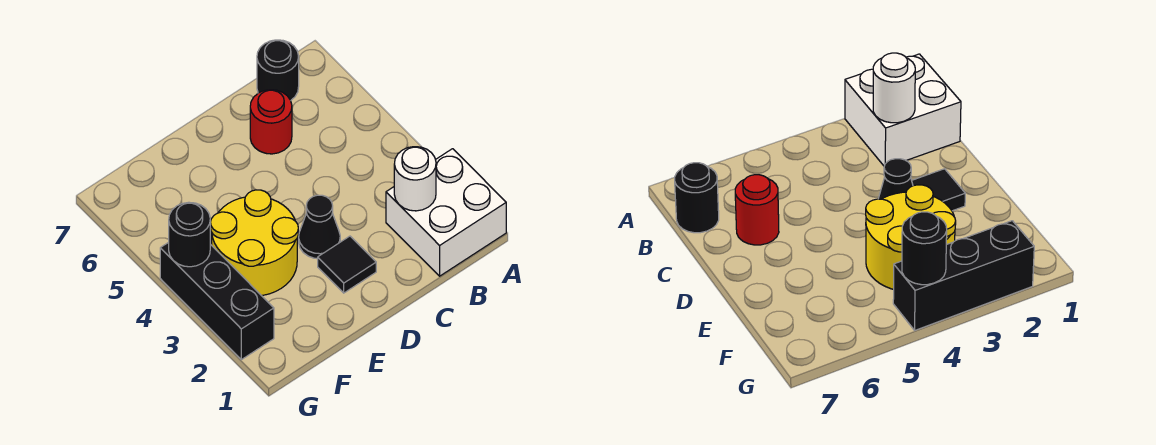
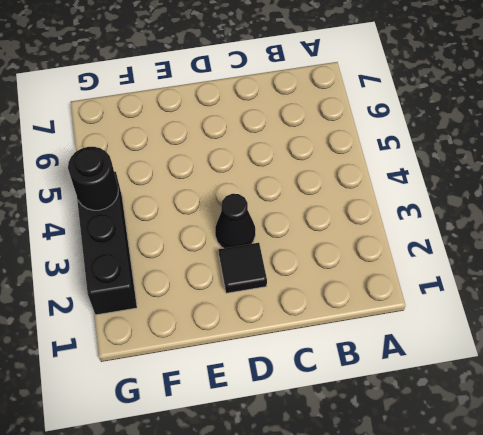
none -> white brick A1:B2 level 1
none -> black round brick B7 level 1

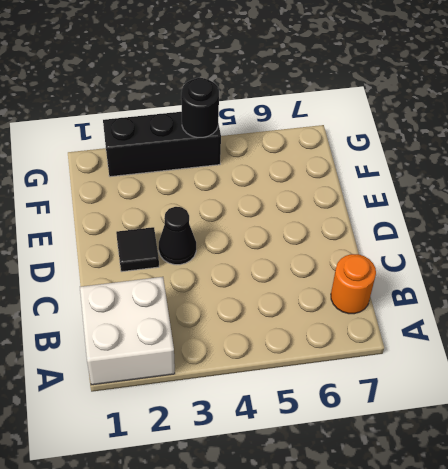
orange round brick B7 level 1 -> black round brick B7 level 1
none -> red round brick C6 level 1
none -> yellow round brick E3:F4 level 1

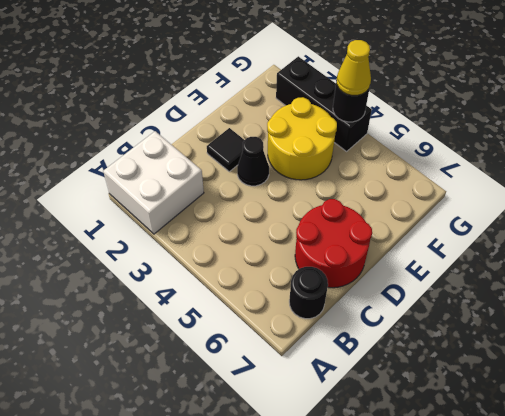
red round brick C6:D7 level 1 -> red round brick C6 level 1
yellow cone G4 level 3 -> none
none -> white round brick B2 level 2

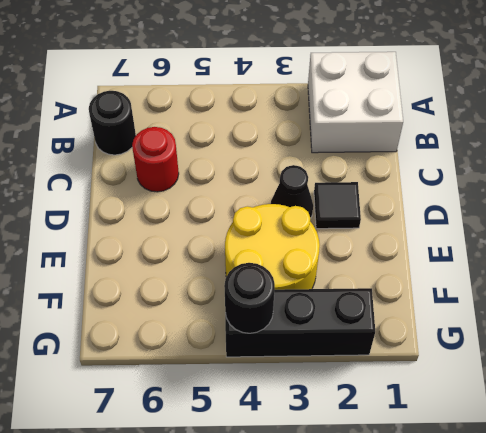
none -> white round brick B2 level 2

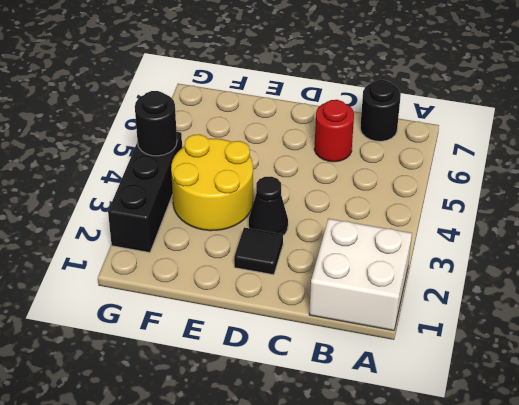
none -> white round brick B2 level 2

